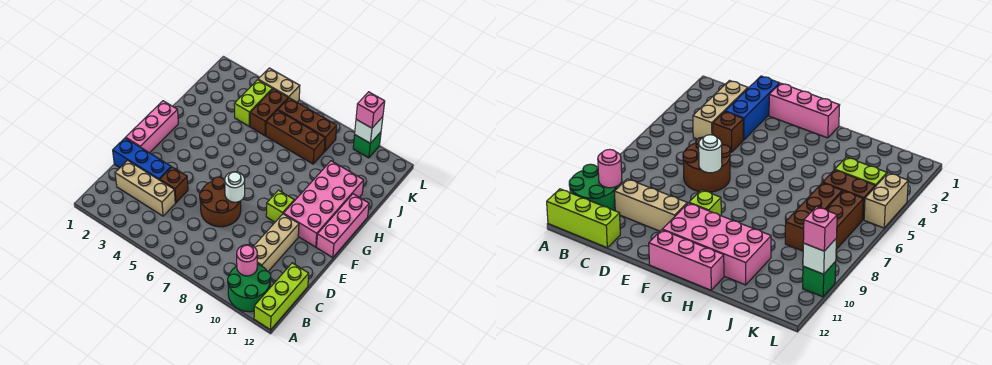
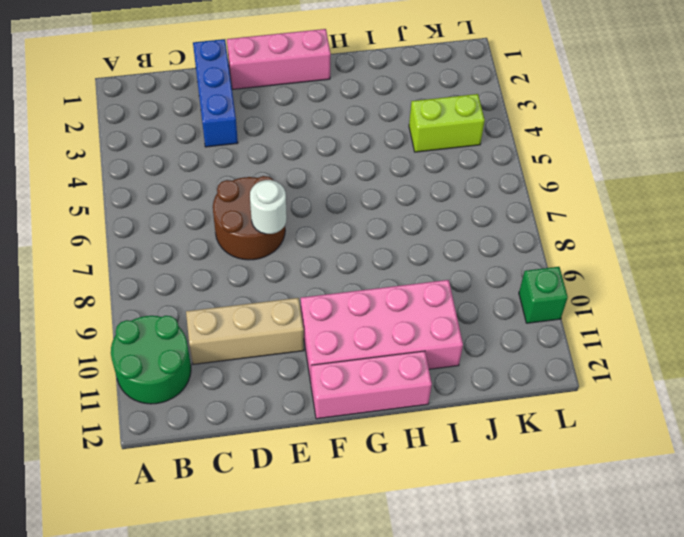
none -> lime brick A12:C12 level 1
none -> tan brick C2:C4 level 1
none -> brown brick D4 level 1

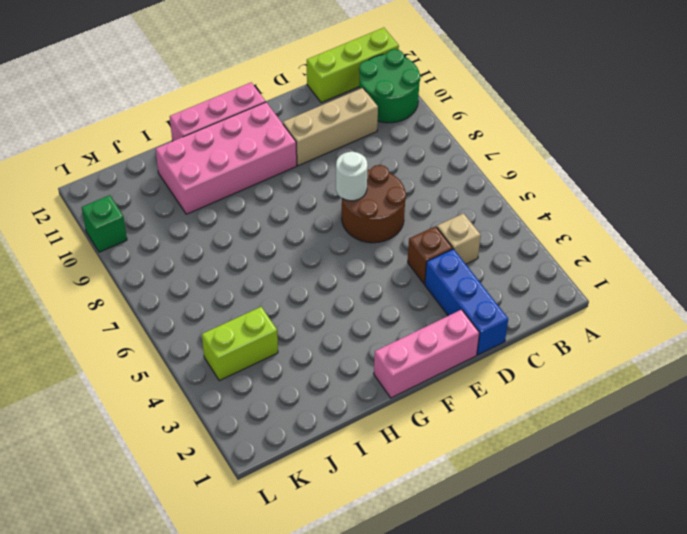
tan brick C4 level 1 -> tan brick C2:C4 level 1
none -> lime brick F9 level 1
none -> brown brick J5:K5 level 1
none -> brown brick J6:J8 level 1

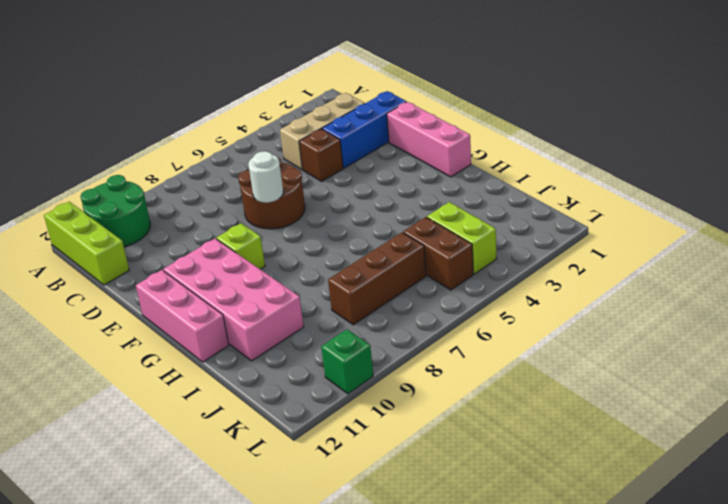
none -> tan brick C10:E10 level 1
none -> brown brick K6:K8 level 1
none -> tan brick L4:L5 level 1

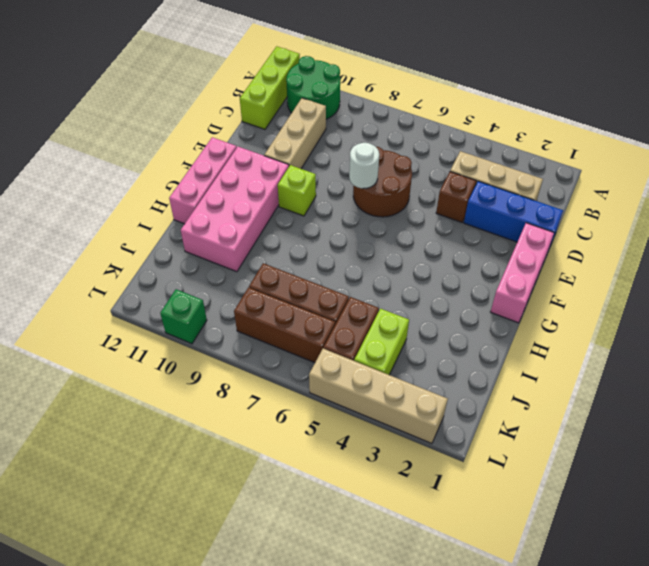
tan brick L2:L5 level 1 -> tan brick L4:L5 level 1
none -> pink round brick B10 level 2
none -> white brick L10 level 2
none -> pink brick L10 level 3

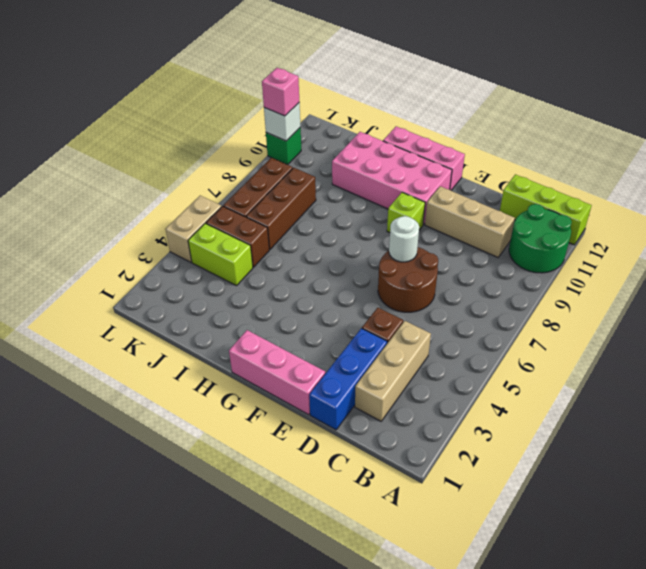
none -> pink round brick B10 level 2

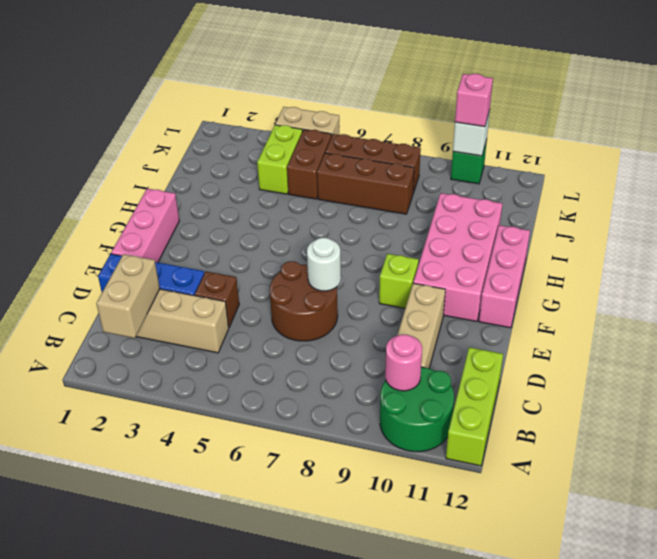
tan brick B2:C2 level 2 -> none

